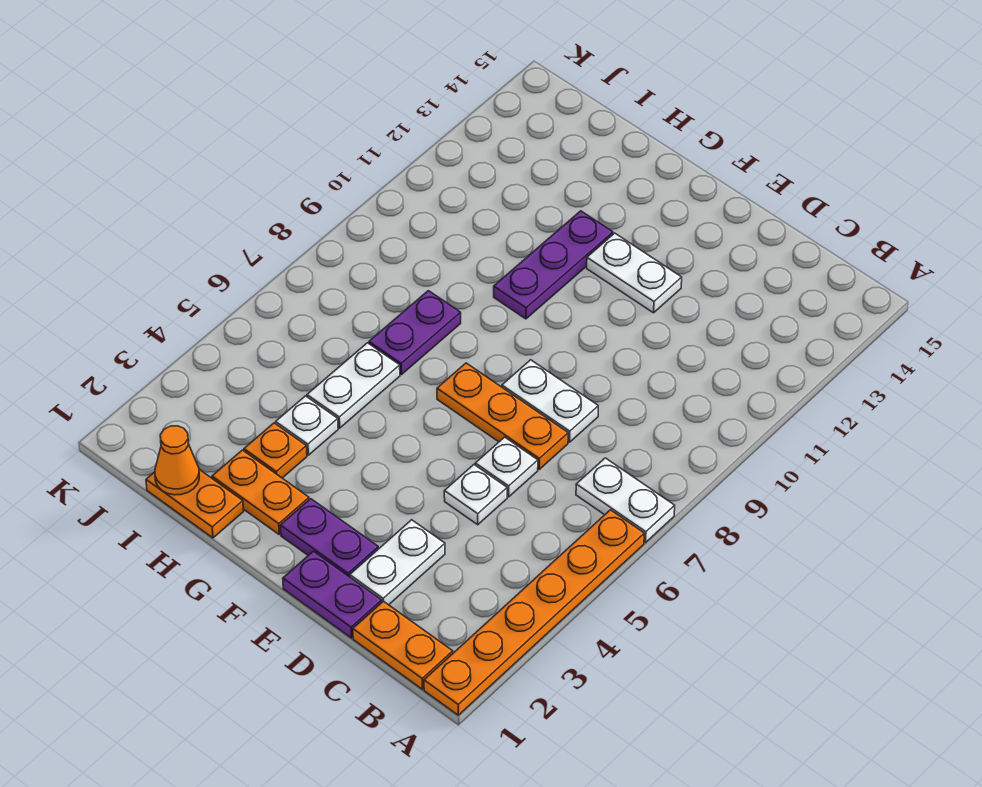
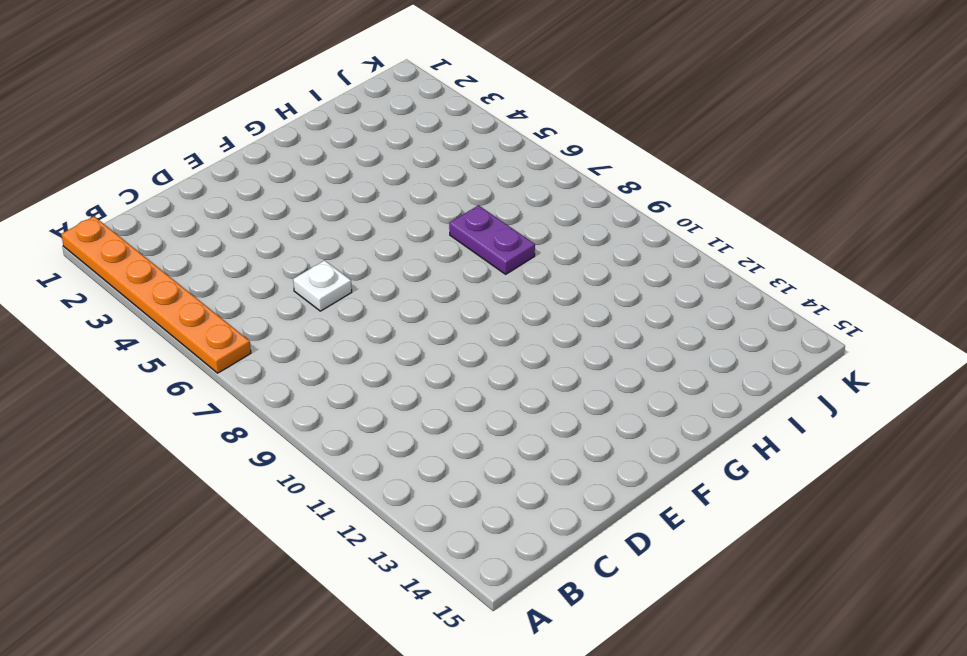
none -> white plate A7:B7 level 1
none -> orange plate B1:C1 level 1
none -> purple plate D1:E1 level 1

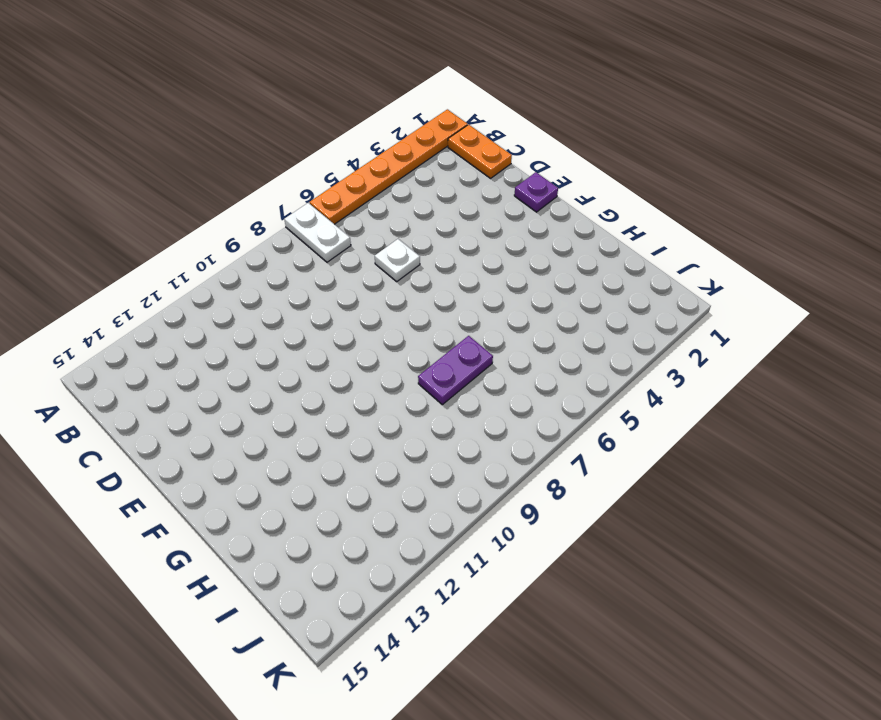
purple plate E1 level 1 -> purple plate D1:E1 level 1
none -> white plate D2:D3 level 1
none -> white plate D5 level 1
none -> orange plate D7:F7 level 1

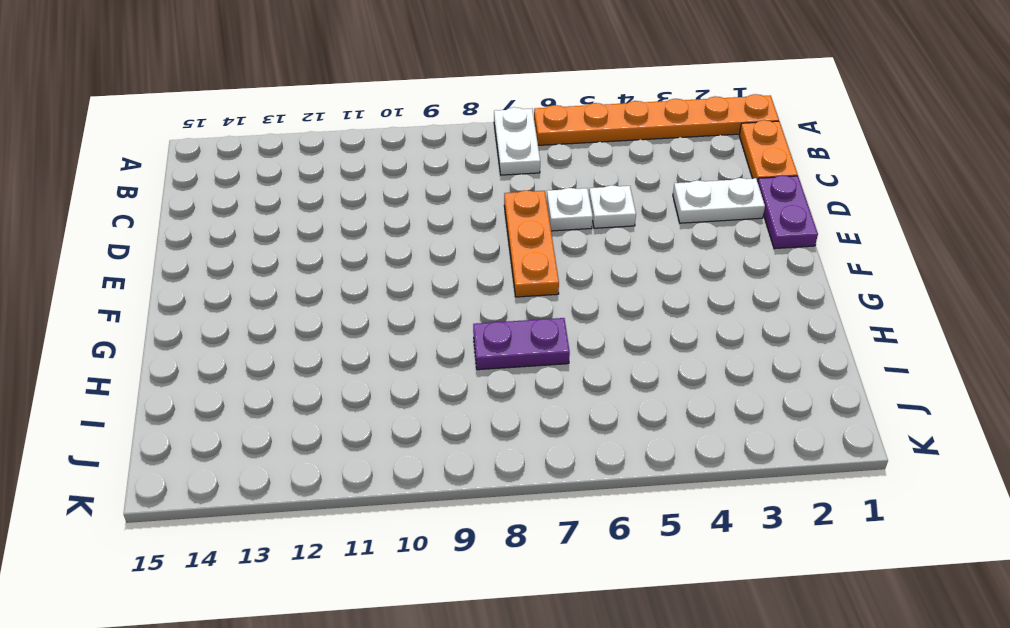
none -> white plate D8:E8 level 1
none -> purple plate E2:F2 level 1
none -> white plate E12:F12 level 1

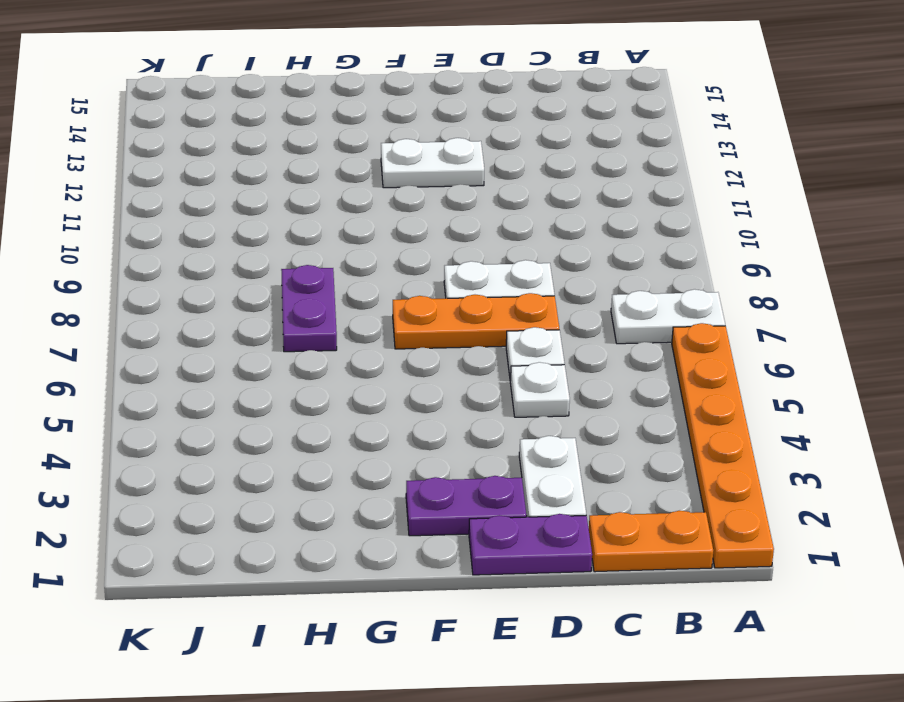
none -> orange plate G2:H2 level 1
none -> purple plate G10:G12 level 1
none -> orange plate H1:I1 level 1

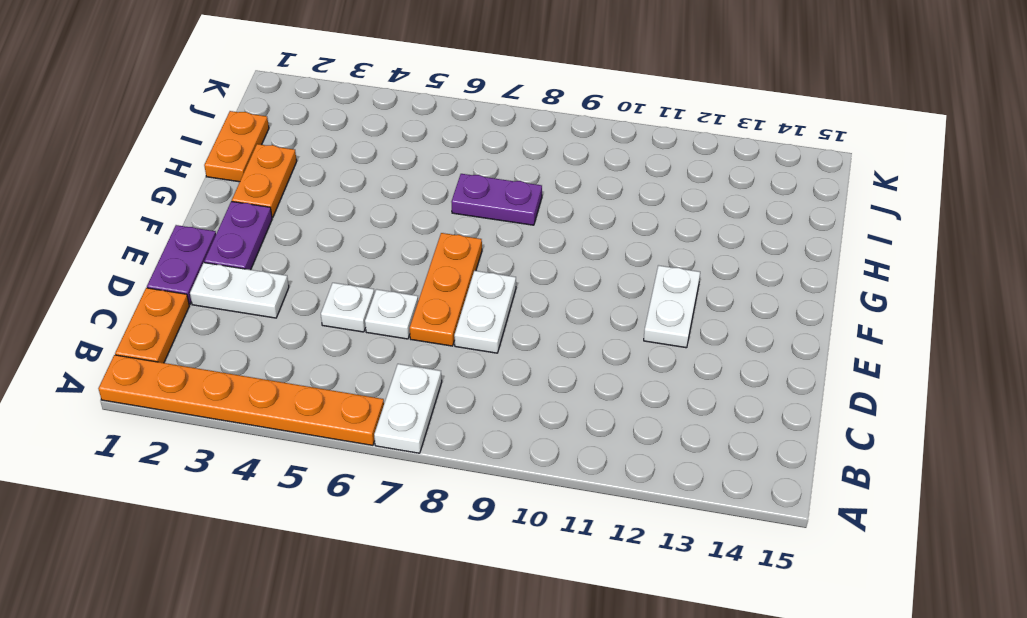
none -> purple plate G10:G12 level 1
none -> orange plate H3 level 1
none -> white plate H4 level 1

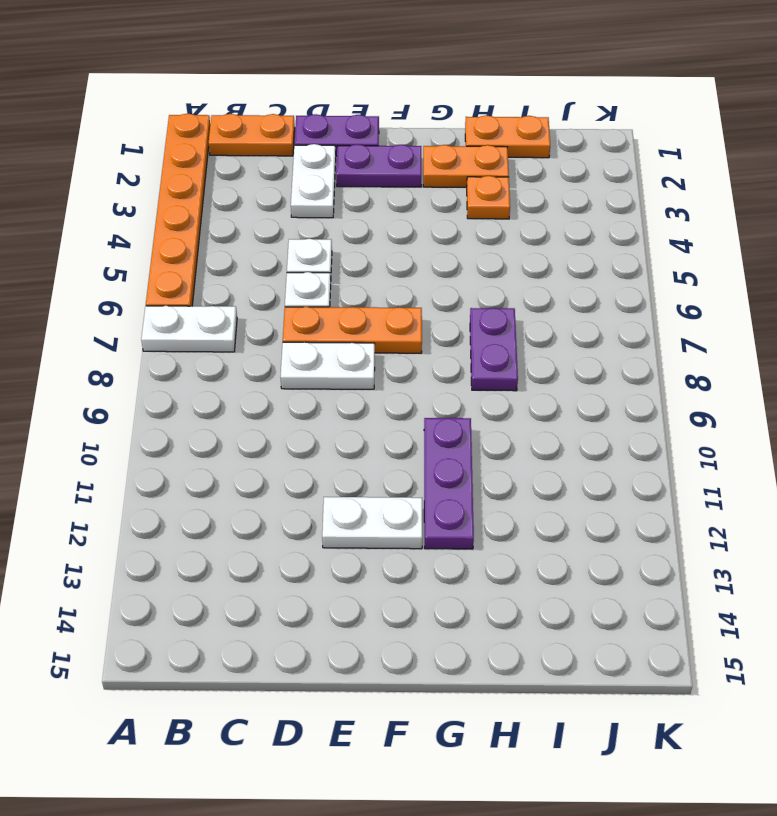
none -> white plate H4 level 1
none -> white plate H5:H6 level 1
none -> orange cone I1 level 2

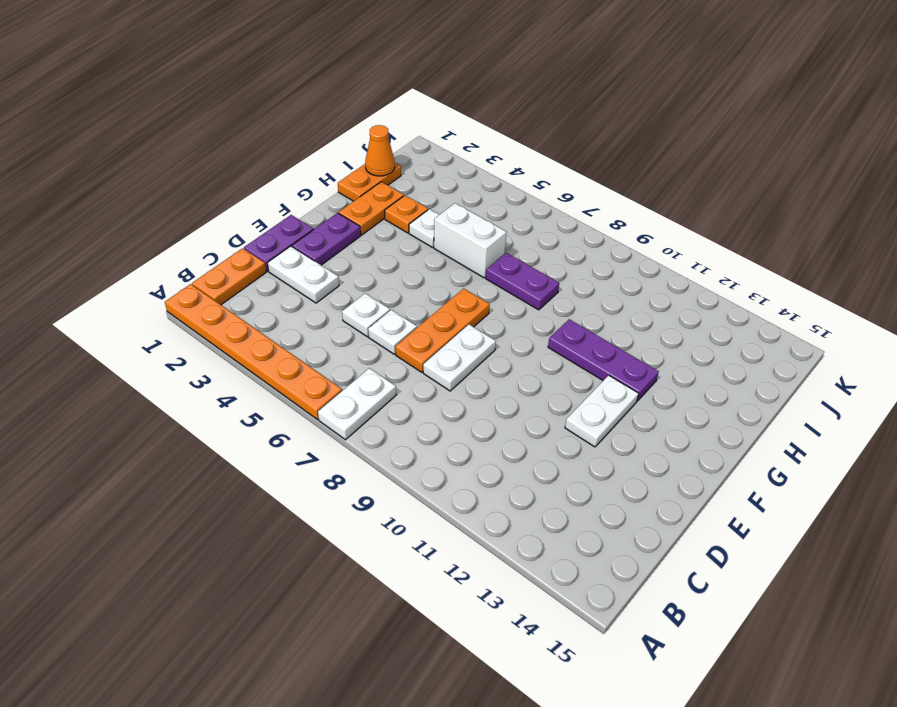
white brick H5:H6 level 1 -> white plate H5:H6 level 1

